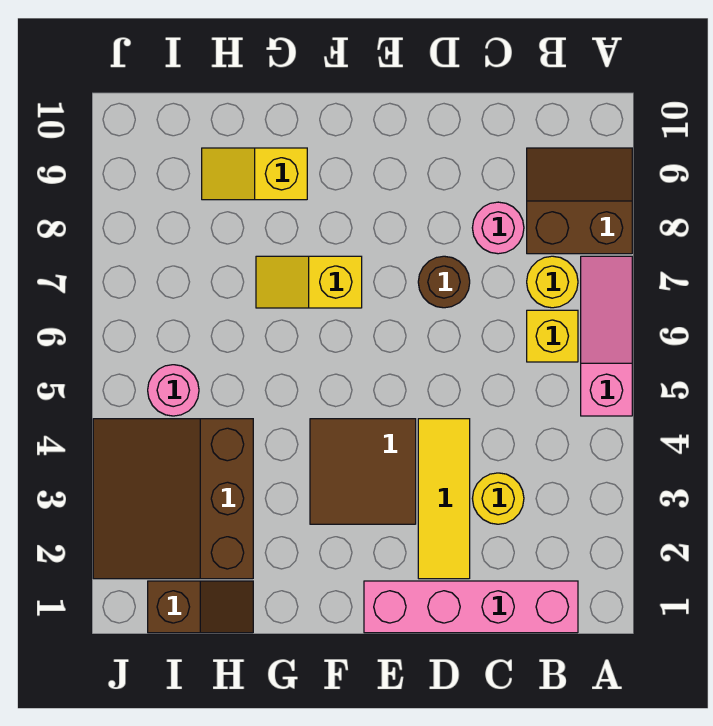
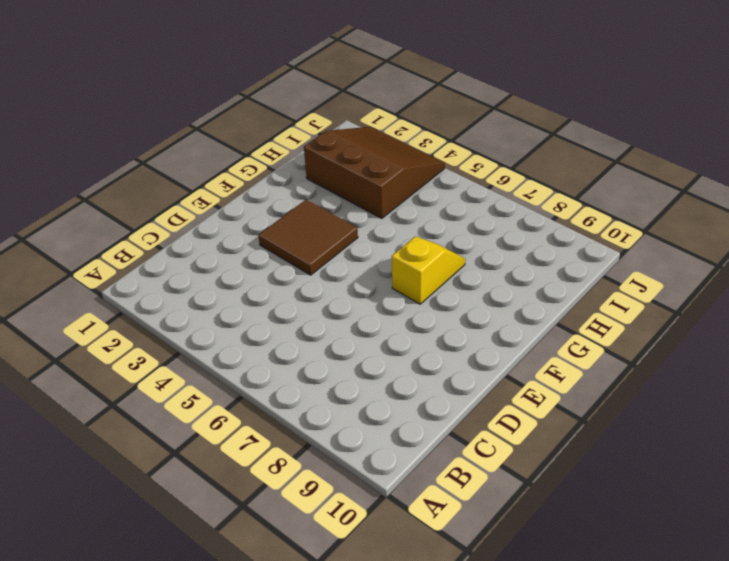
none -> pink slope A5:A7 level 1 top 5
none -> brown slope A8:B9 level 1 top 8
none -> pink brick B1:E1 level 1

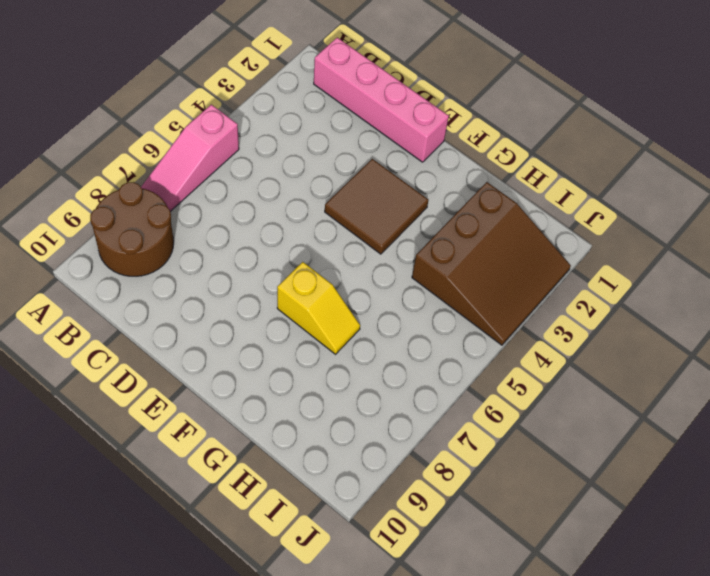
brown round brick A8:B9 level 1 -> brown slope A8:B9 level 1 top 8
none -> yellow brick B6 level 1
none -> yellow round brick B7 level 1
none -> yellow round brick C3 level 1

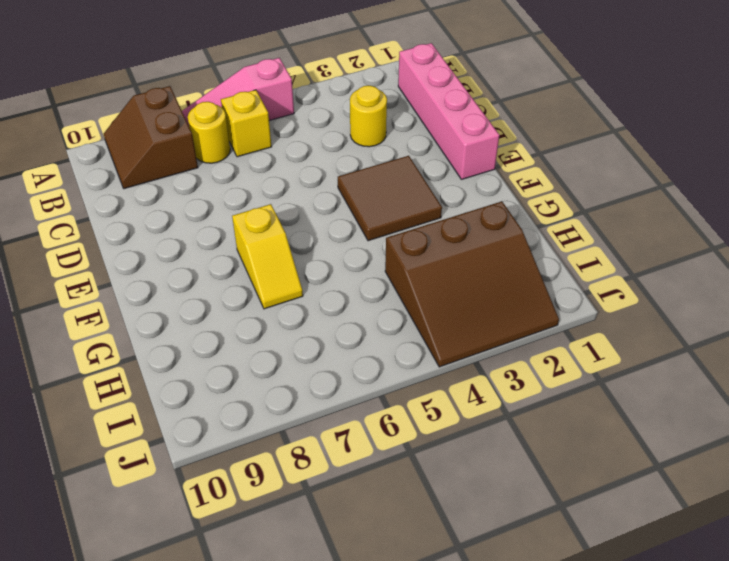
none -> pink round brick C8 level 1
none -> yellow tile D2:D4 level 1
none -> brown round brick D7 level 1

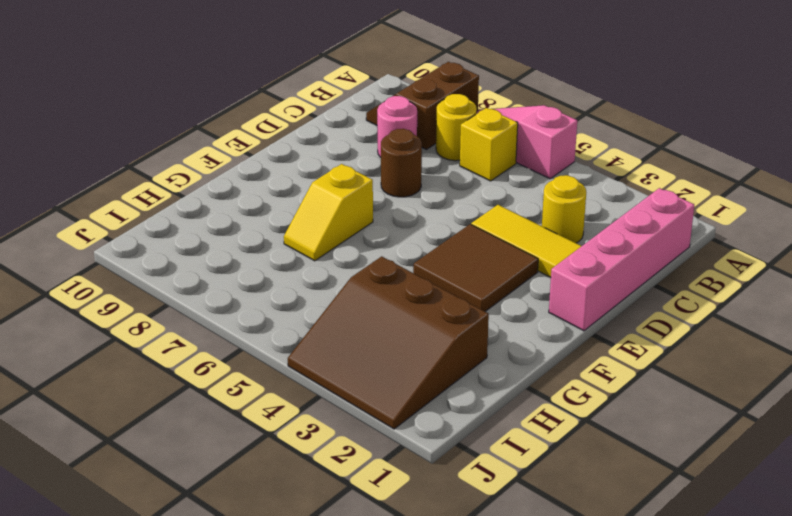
none -> yellow slope G9:H9 level 1 top G
none -> brown slope H1:I1 level 1 top I
none -> pink round brick I5 level 1

